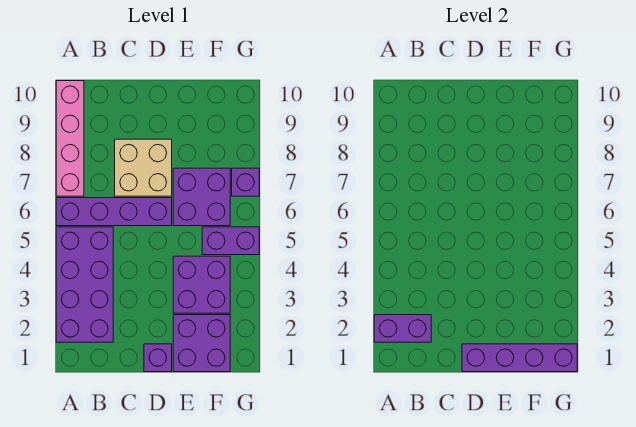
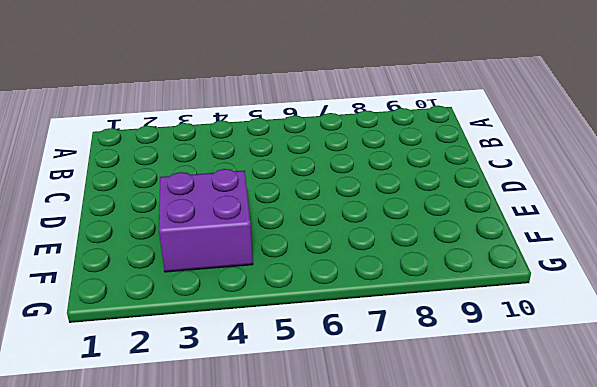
none -> purple brick A2:B5 level 1
none -> purple brick A6:D6 level 1
none -> pink brick A7:A10 level 1

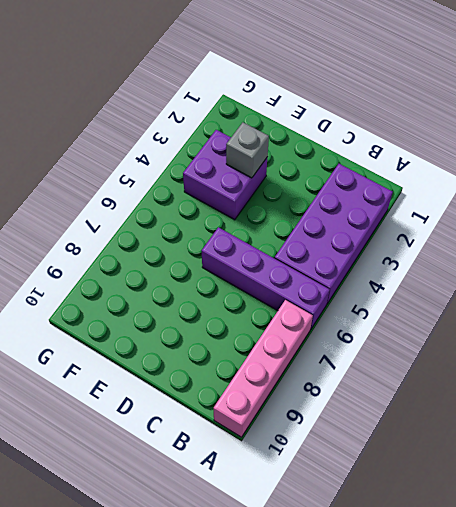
grey brick E3 level 2 -> none
none -> tan brick C7:D8 level 1
none -> purple brick D1 level 1
none -> purple brick E1:F2 level 1

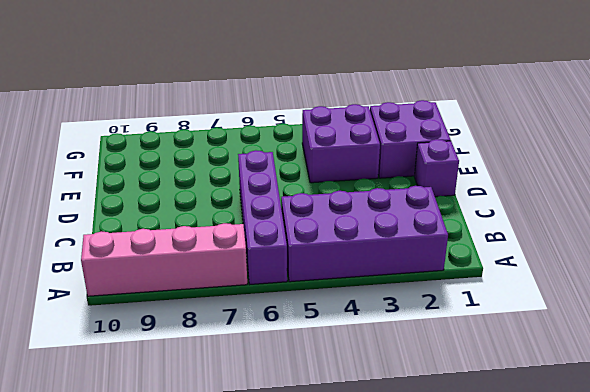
none -> tan brick C7:D8 level 1
none -> purple brick E6:F7 level 1
none -> purple brick F5:G5 level 1

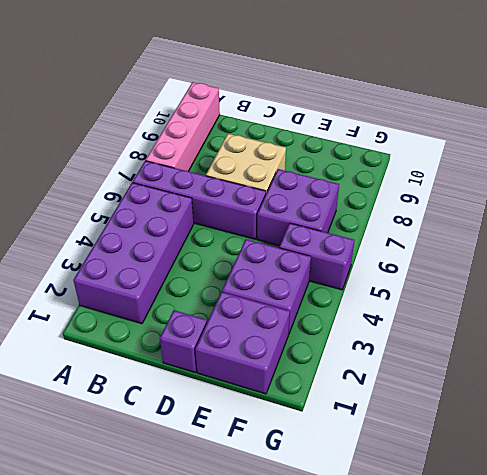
none -> purple brick G7 level 1
none -> purple brick A2:B2 level 2
none -> purple brick D1:G1 level 2

